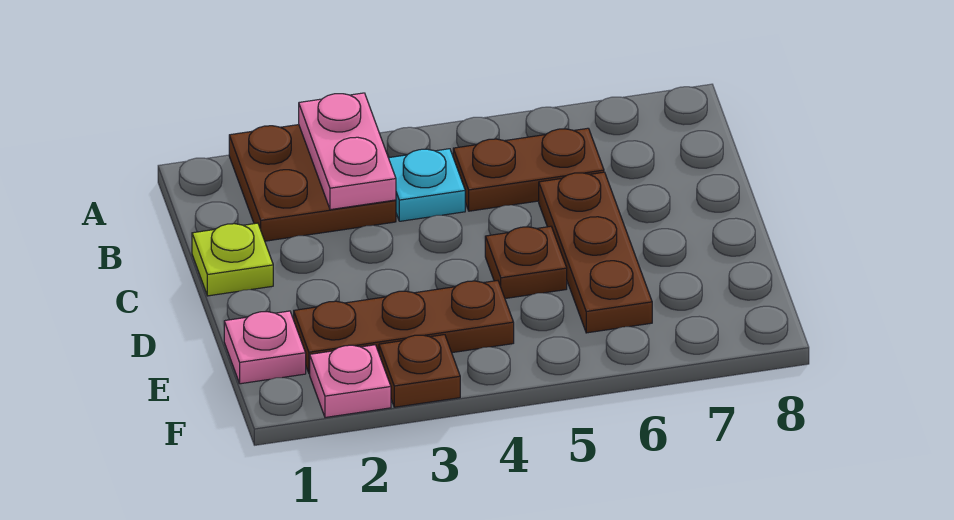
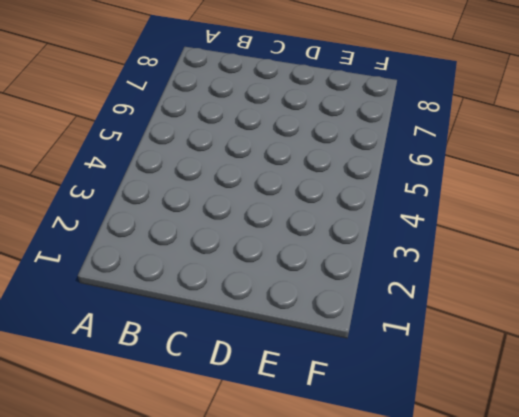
none -> brown plate A2:B3 level 1
none -> cyan plate B4 level 1

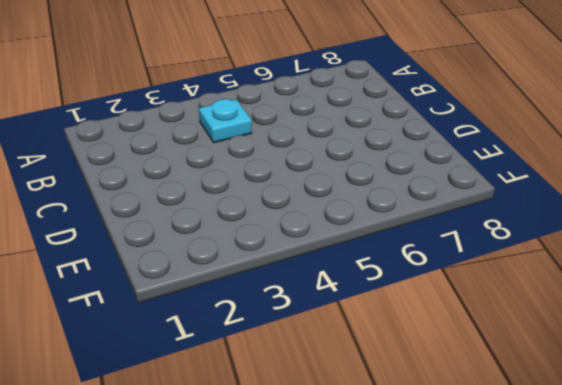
none -> brown plate A2:B3 level 1
none -> brown plate B5:B6 level 1

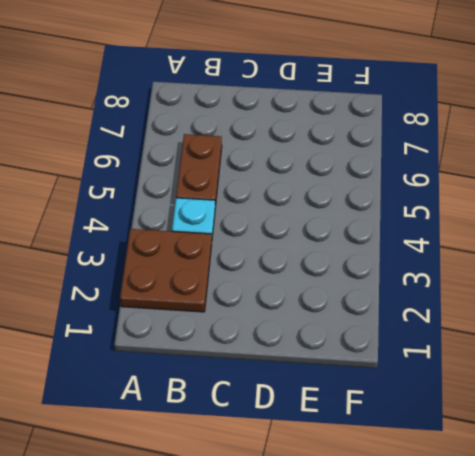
none -> lime plate C1 level 1
none -> brown plate C6:E6 level 1

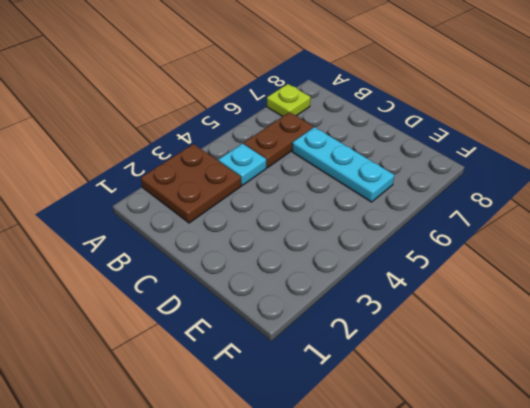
lime plate A7 level 1 -> lime plate C1 level 1
cyan plate C6:E6 level 1 -> brown plate C6:E6 level 1
none -> brown plate D5 level 1
none -> pink plate E1 level 1

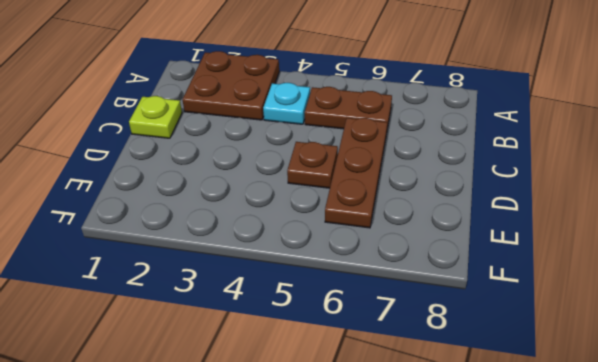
none -> pink plate E1 level 1
none -> brown plate E2:E4 level 1

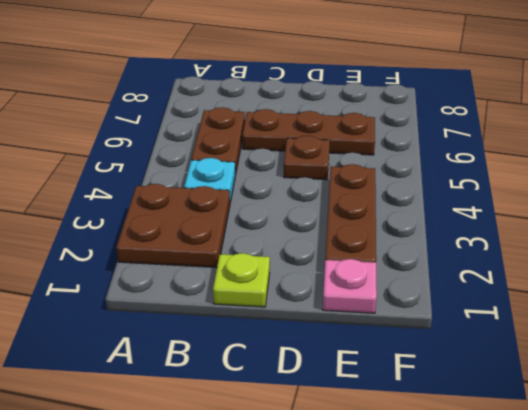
none -> pink plate F2 level 1
none -> brown plate F3 level 1

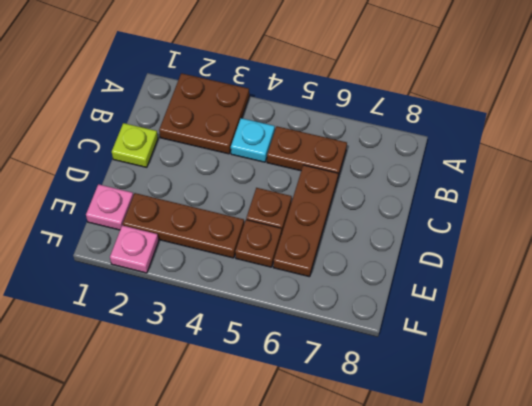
brown plate E5 level 1 -> brown plate F3 level 1
none -> pink plate A3:B3 level 2

